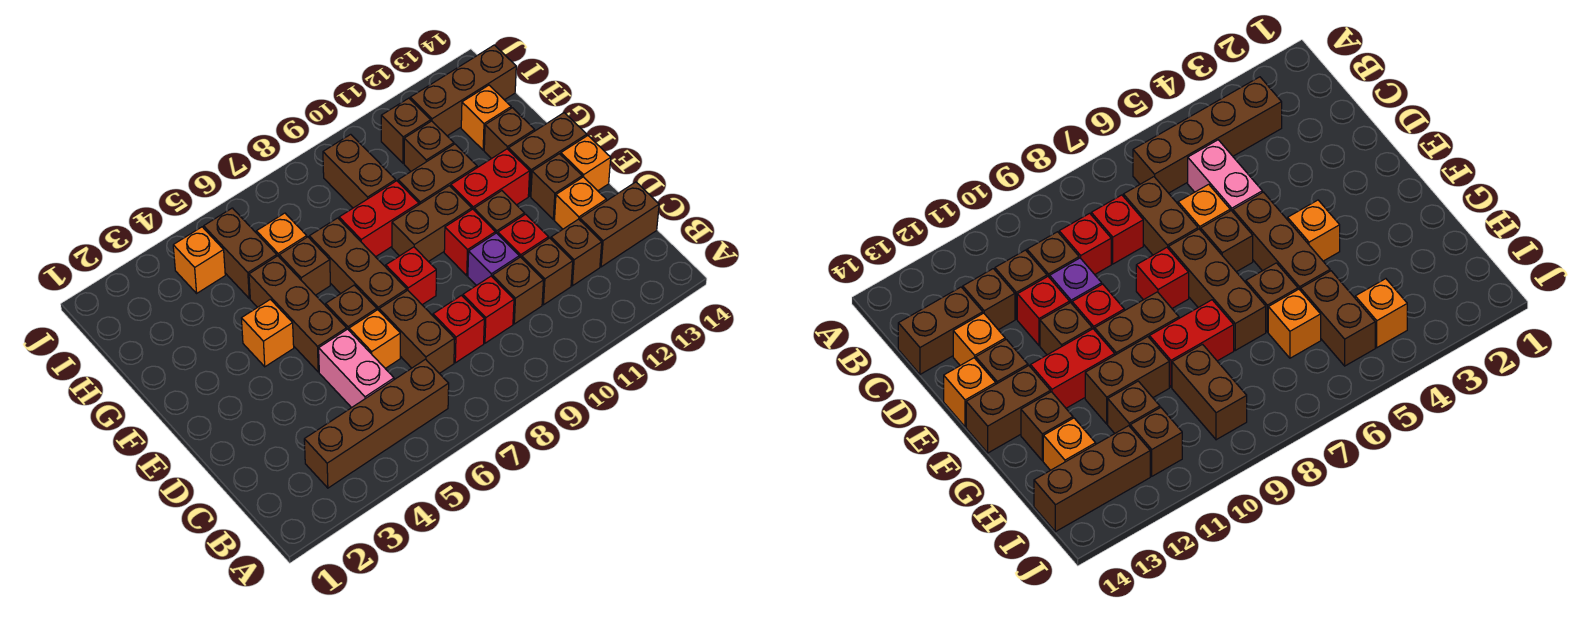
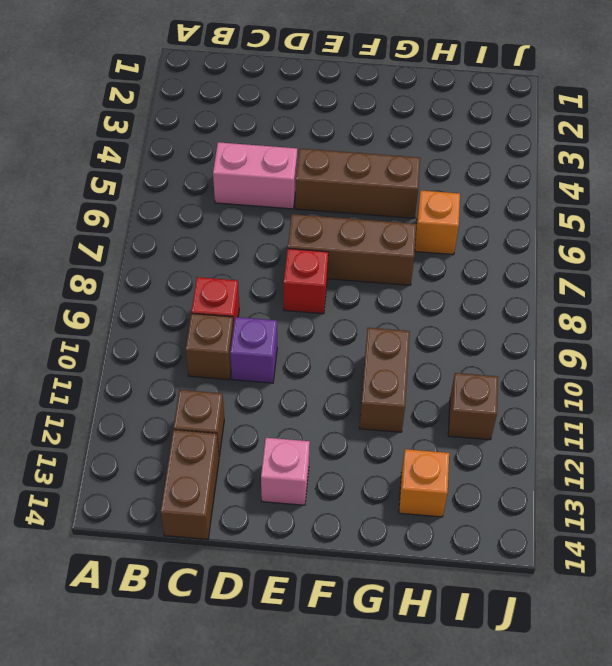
pink brick E13 level 1 -> brown brick E13 level 1
none -> brown brick B3:B6 level 1
none -> brown brick C7:D7 level 1
none -> red brick C8 level 1
none -> brown brick C11 level 1

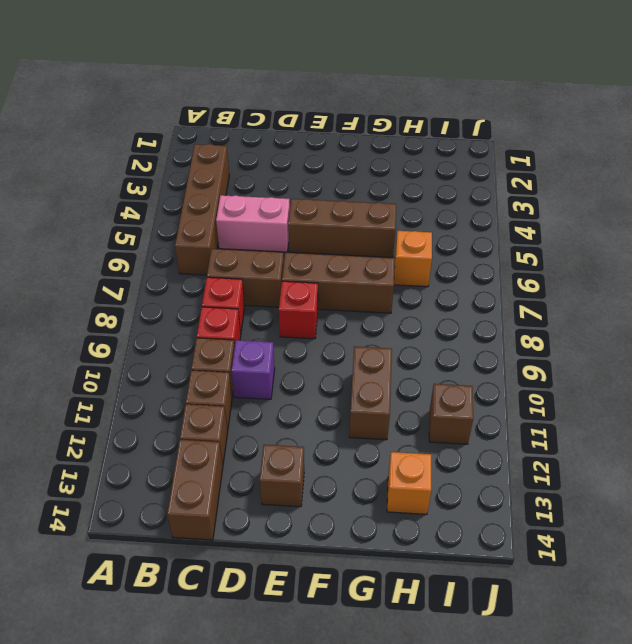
none -> orange brick D6 level 1
none -> red brick D11 level 1
none -> orange brick D13 level 1
none -> brown brick E6 level 1

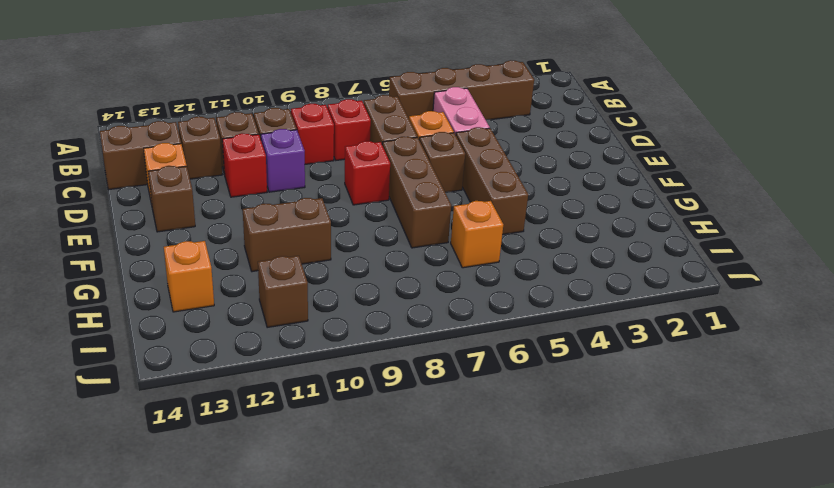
none -> red brick E10 level 1
none -> brown brick E11 level 1
none -> orange brick E14 level 1
none -> orange brick F4 level 1

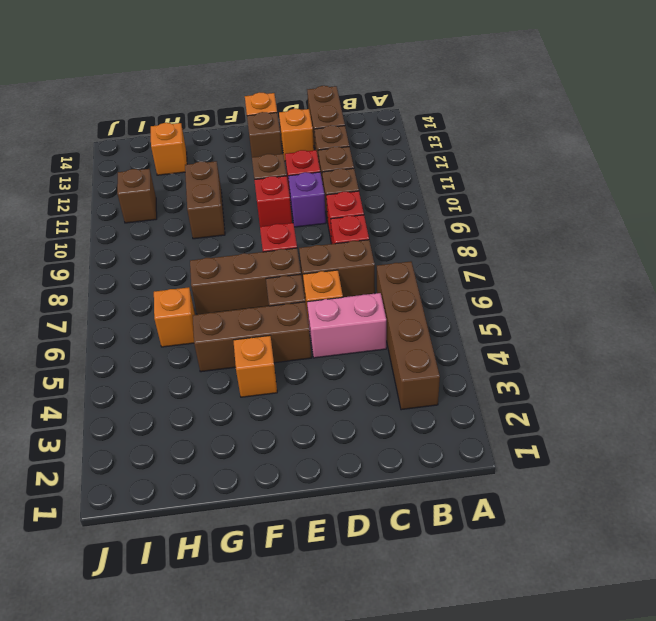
none -> brown brick F9:F10 level 1
none -> red brick F11:F12 level 1
none -> brown brick F13:F14 level 1
none -> brown brick G6 level 1

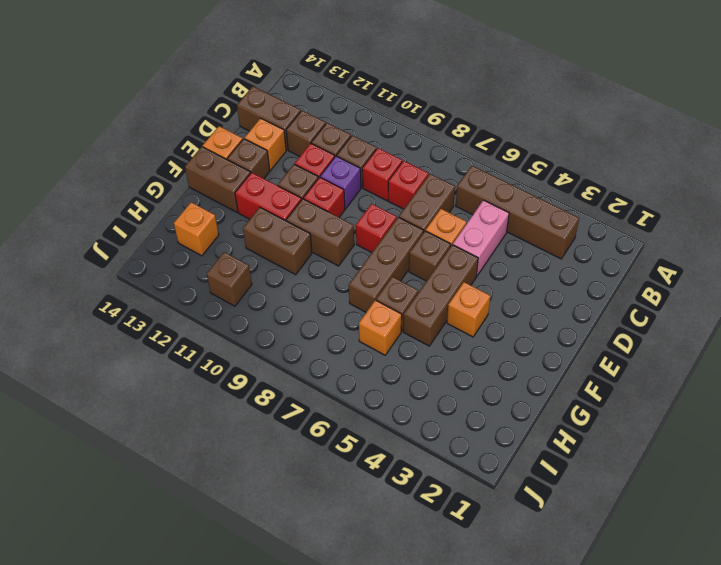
none -> red brick G8:G9 level 1
none -> brown brick G13 level 1
none -> brown brick H5:I5 level 1
none -> brown brick H9:I9 level 1

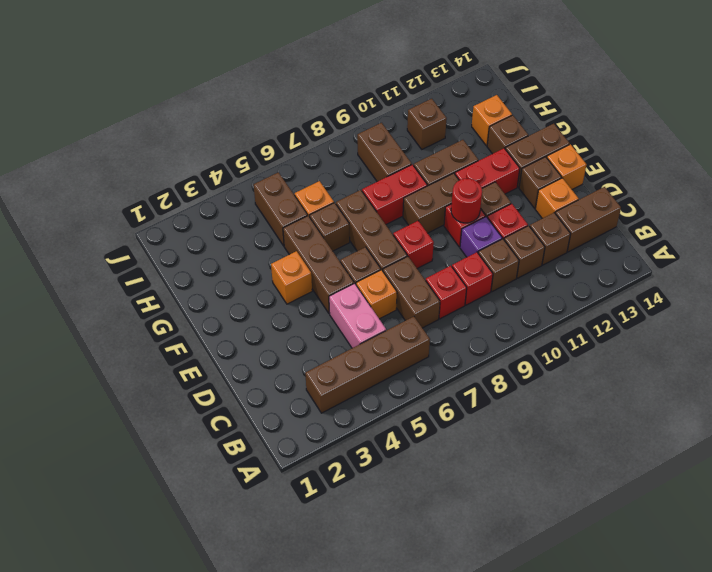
red round brick E10 level 2 -> none
none -> brown brick H11 level 1
none -> orange brick I4 level 1
none -> brown brick I12:I14 level 1

